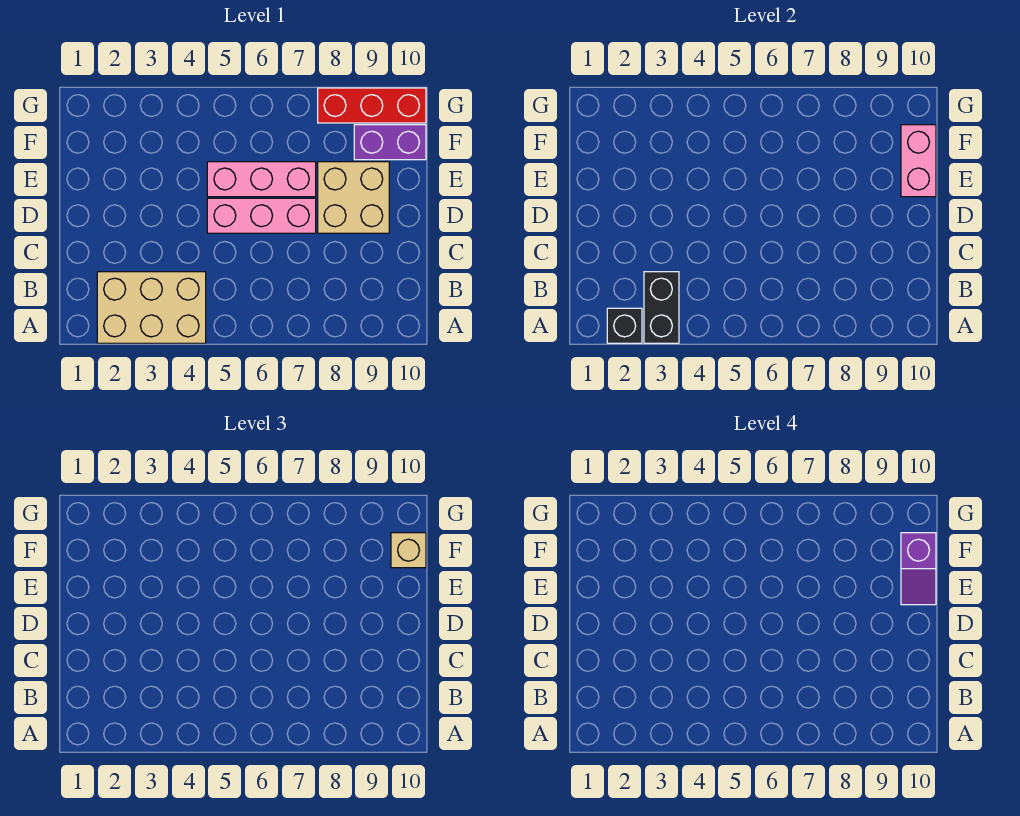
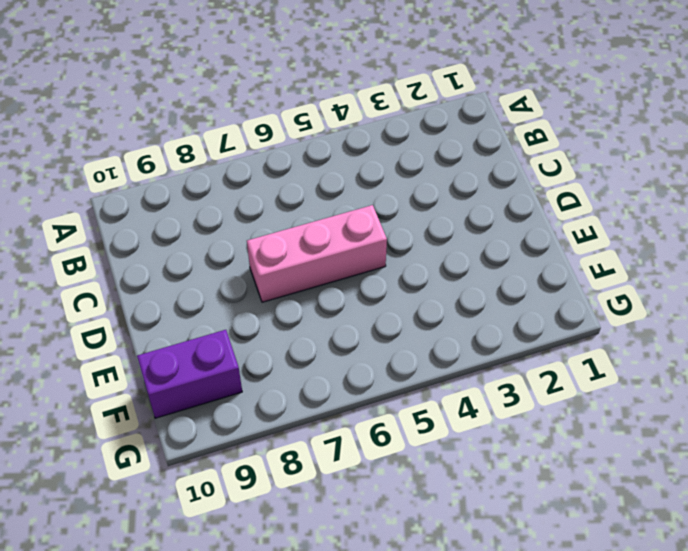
none -> tan brick A2:B4 level 1
none -> tan brick D8:E9 level 1

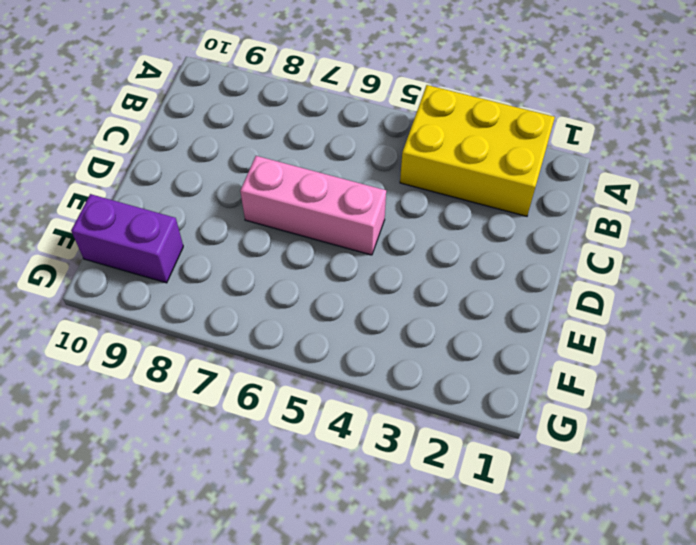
yellow brick A2:B4 level 1 -> tan brick A2:B4 level 1
none -> tan brick D8:E9 level 1
none -> pink brick E5:E7 level 1

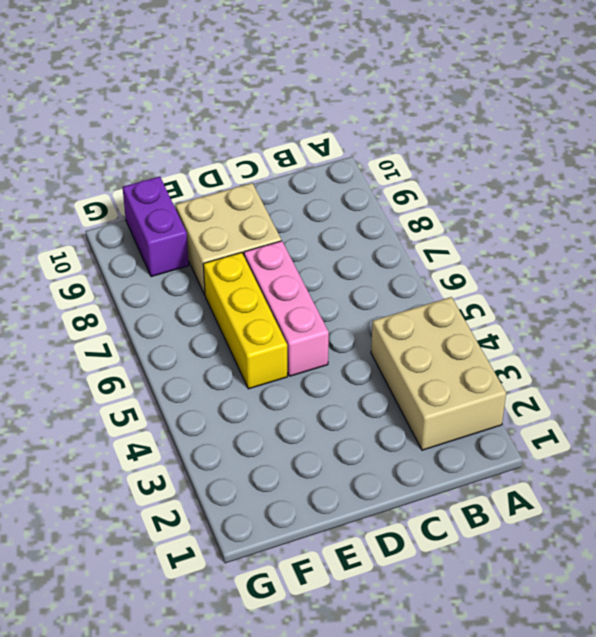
yellow brick E5:E7 level 1 -> pink brick E5:E7 level 1
none -> red brick G8:G10 level 1
none -> black brick A2 level 2

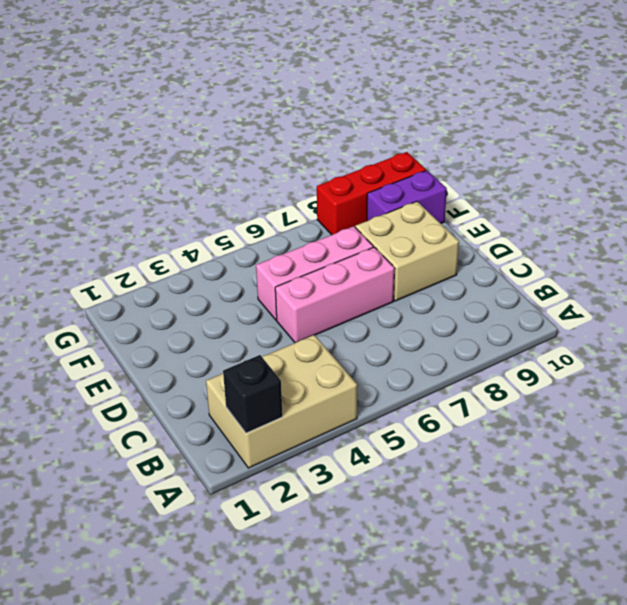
none -> black brick A3:B3 level 2
none -> pink brick E10:F10 level 2

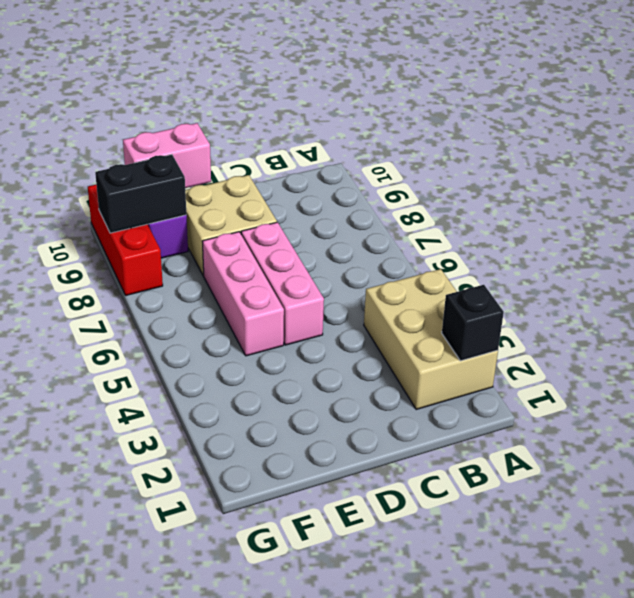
black brick F9:G9 level 2 -> black brick A3:B3 level 2
none -> tan brick F10 level 3
none -> purple slope E10:F10 level 4 top F

